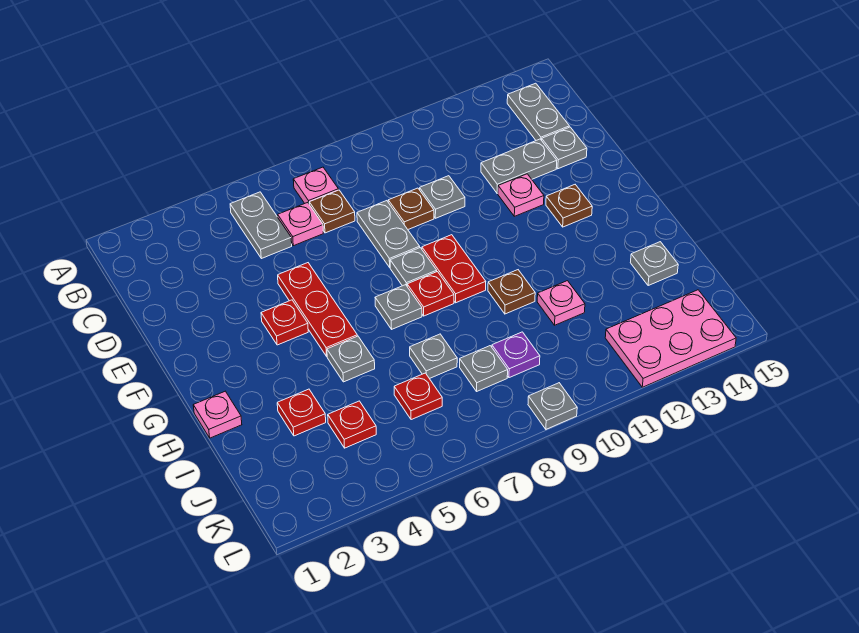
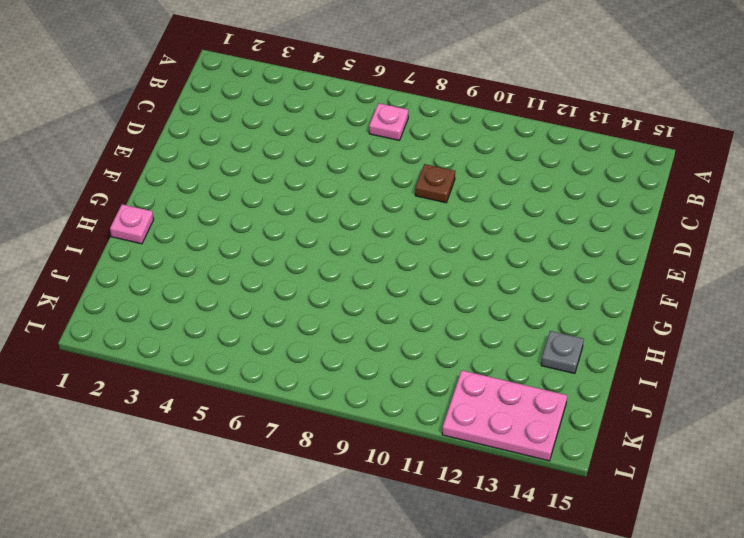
none -> grey plate B5:C5 level 1
none -> grey plate B14:C14 level 1
none -> pink plate C6 level 1
none -> brown plate C7 level 1

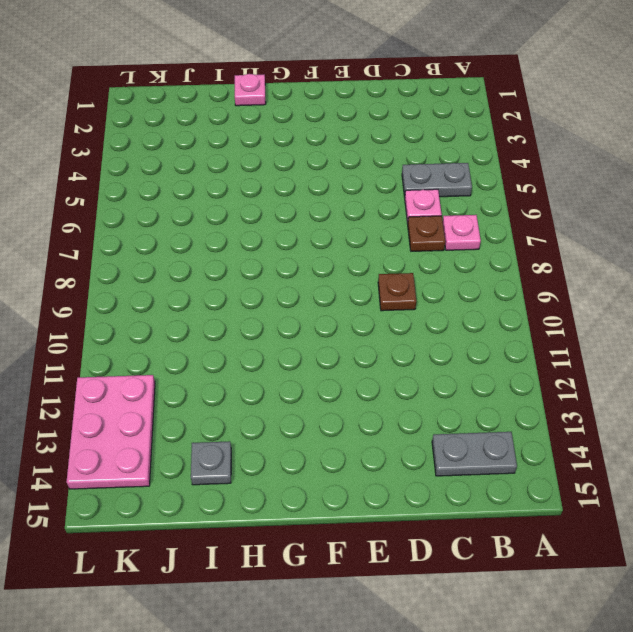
none -> grey plate D8:E8 level 1
none -> grey plate D10 level 1
none -> grey plate D12:D13 level 1
none -> grey plate D14 level 1

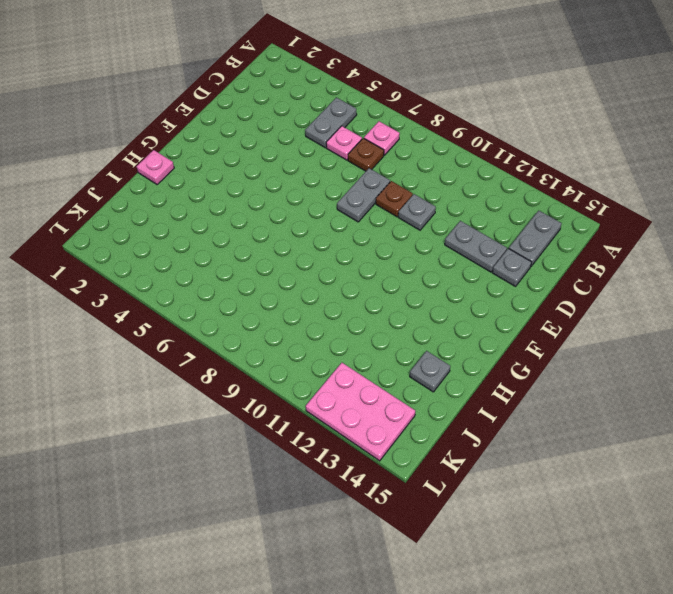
none -> red plate E5:G5 level 1
none -> pink plate E12 level 1
none -> red plate F4 level 1
none -> grey plate F8 level 1

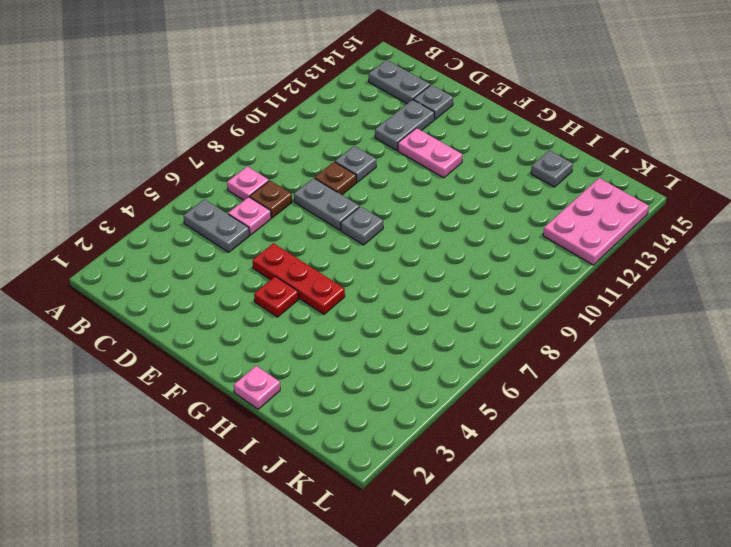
pink plate E12:F12 level 1 -> pink plate E12 level 1
none -> red plate F9:G9 level 1
none -> brown plate F13 level 1
none -> grey plate G7 level 1
none -> red plate G8 level 1

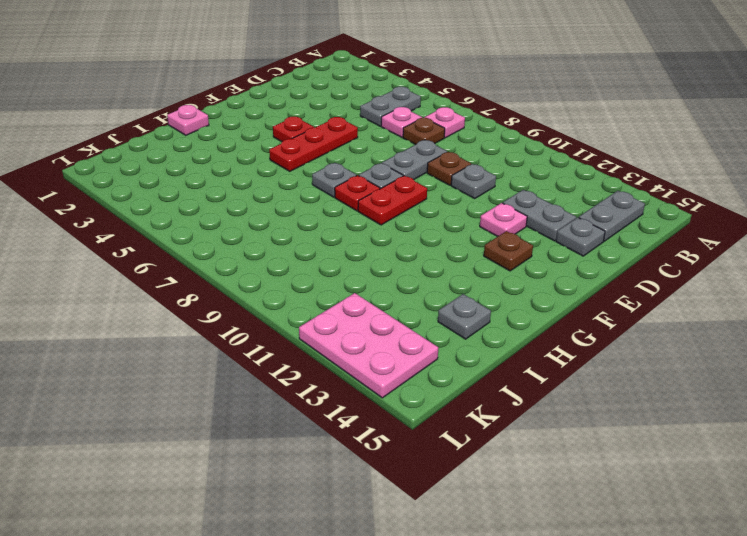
none -> grey plate H5 level 1
none -> brown plate H10 level 1
none -> red plate I3 level 1
none -> grey plate I7 level 1

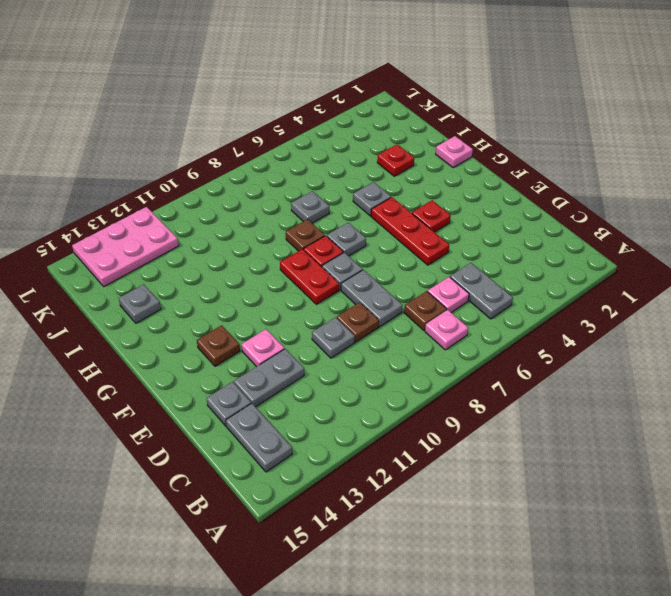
brown plate H8 level 1 -> brown plate H10 level 1
none -> pink plate I11 level 1
none -> red plate J4 level 1
none -> red plate J6 level 1
none -> grey plate J8 level 1

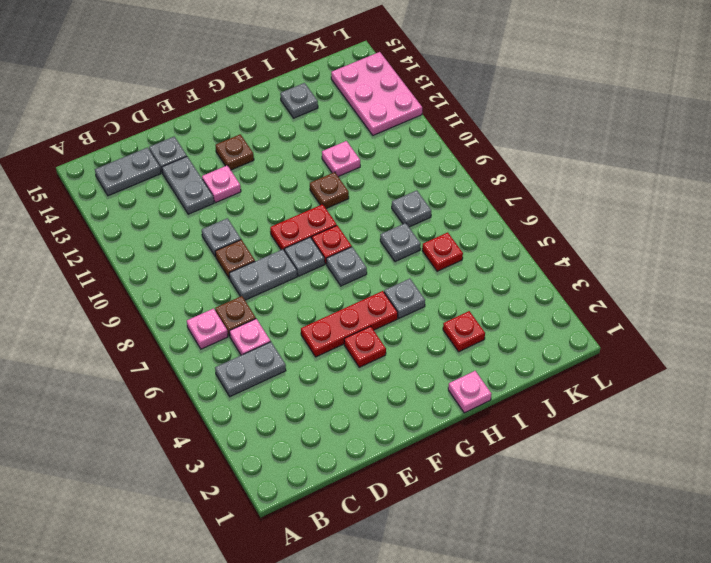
none -> red plate J4 level 1
none -> purple plate J9 level 1
none -> grey plate L9 level 1

